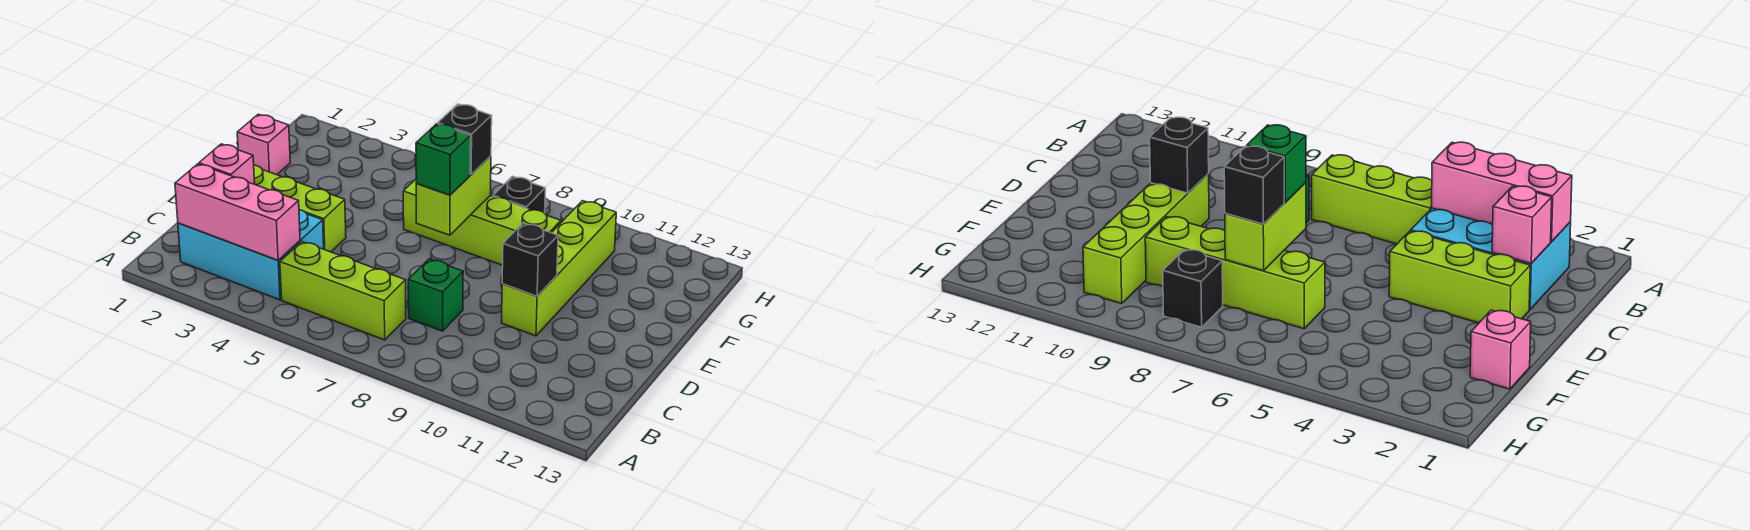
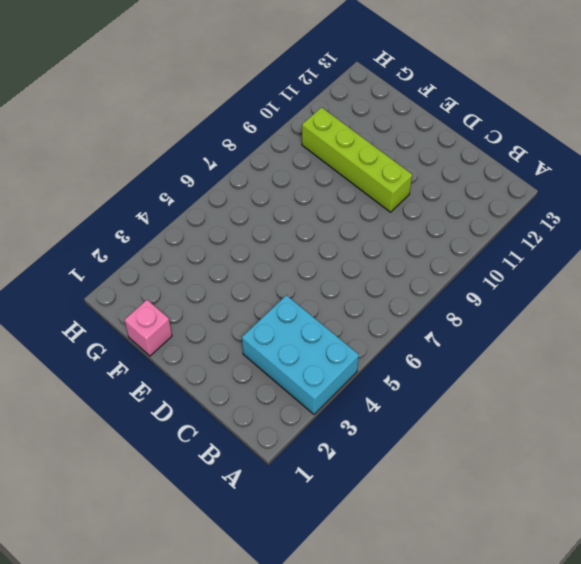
cyan brick A3:C4 level 1 -> cyan brick B2:C4 level 1
none -> lime brick B5:B7 level 1
none -> green brick C8 level 1
none -> lime brick D2:D4 level 1

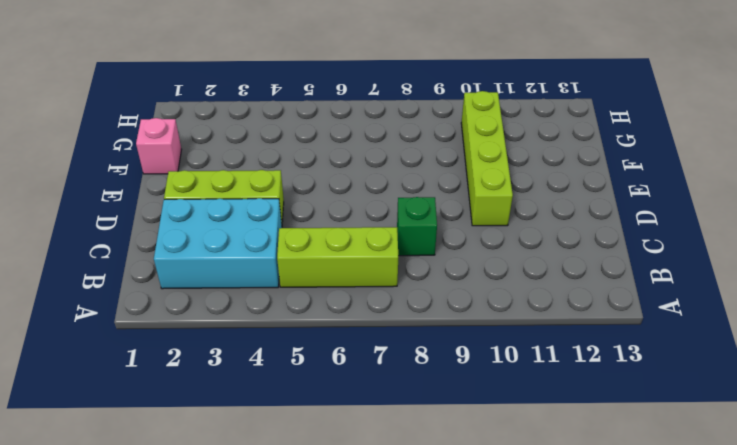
none -> lime brick F6:F9 level 1
none -> black brick G8 level 1
none -> pink brick B2:B4 level 2

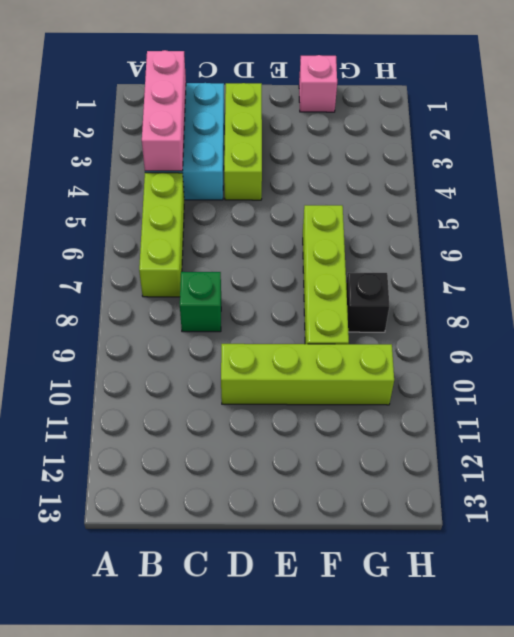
none -> pink brick C2 level 2
none -> black brick D10 level 2
none -> lime brick E7:F7 level 2

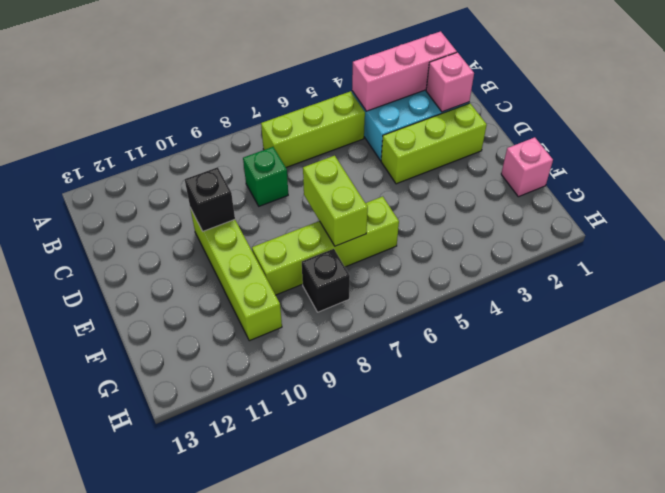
none -> green brick E7 level 3
none -> black brick F7 level 3

